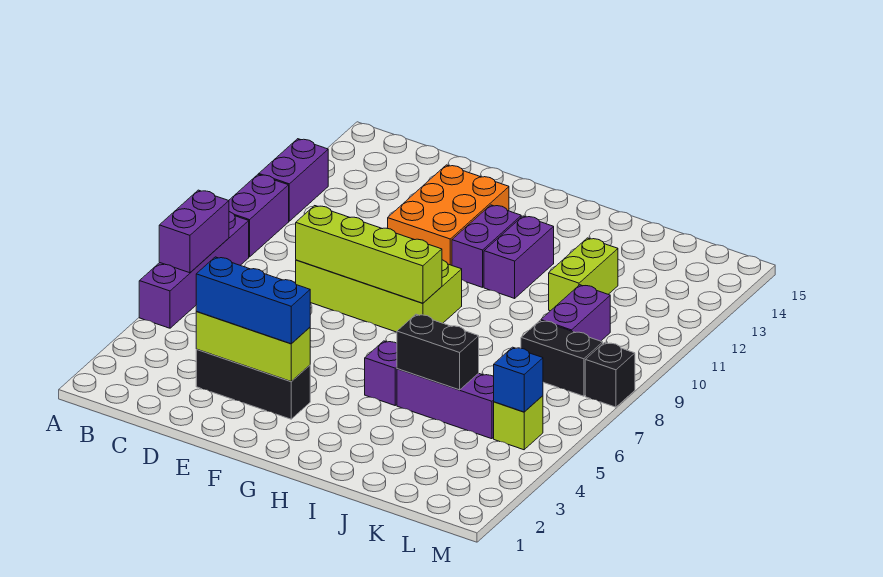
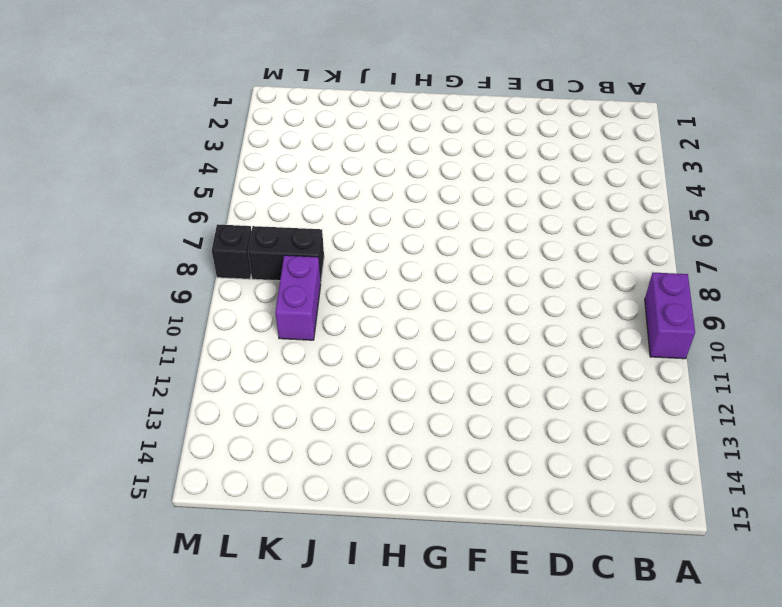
none -> purple brick A5:A8 level 1
none -> purple brick A11:A12 level 1
none -> black brick D3:F3 level 1

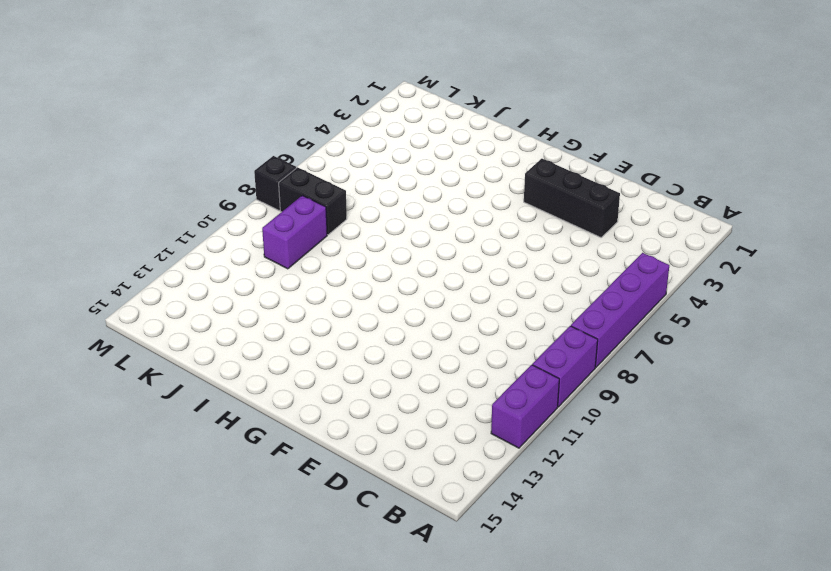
none -> lime brick D8:G9 level 1
none -> orange brick E11:F13 level 1
none -> purple brick G11:G12 level 1

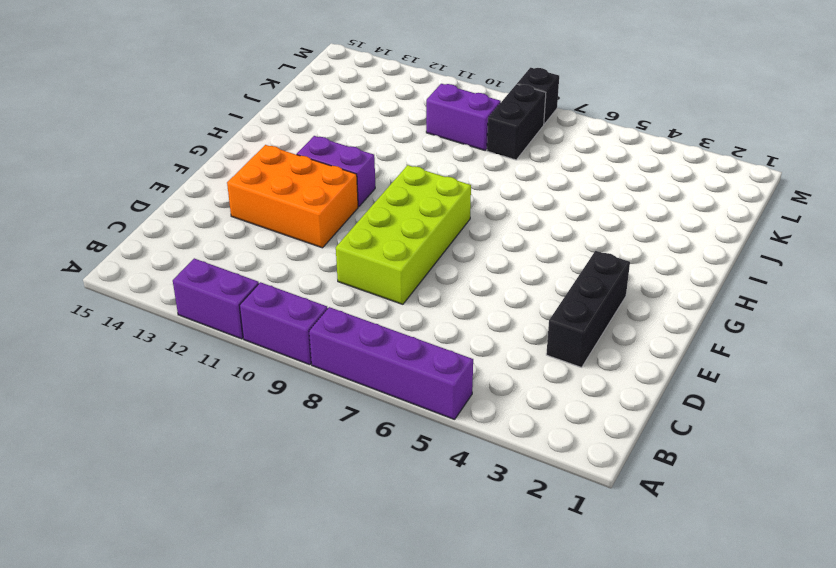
none -> purple brick H5 level 1
none -> purple brick H11:H12 level 1
none -> purple brick I5:K5 level 1

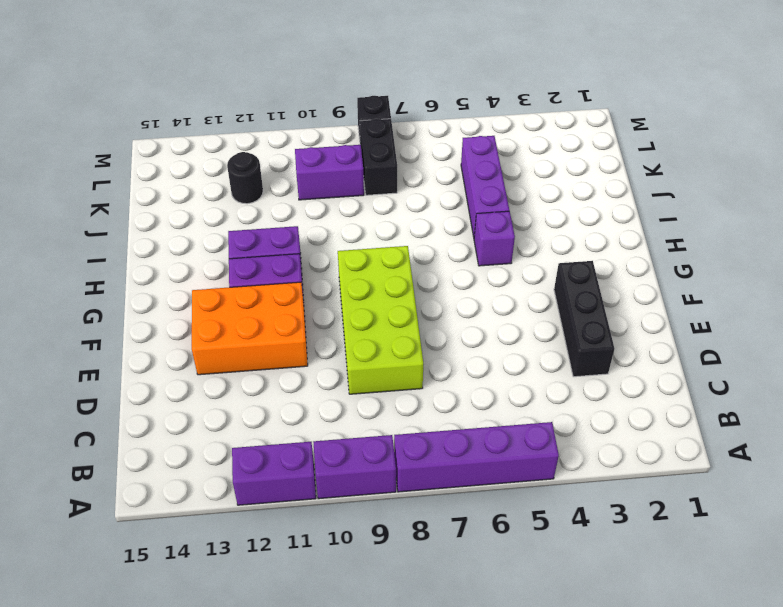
black round brick K12 level 1 -> none
none -> lime brick J11:J12 level 1
none -> lime brick L5 level 1
none -> purple brick A6:A7 level 2

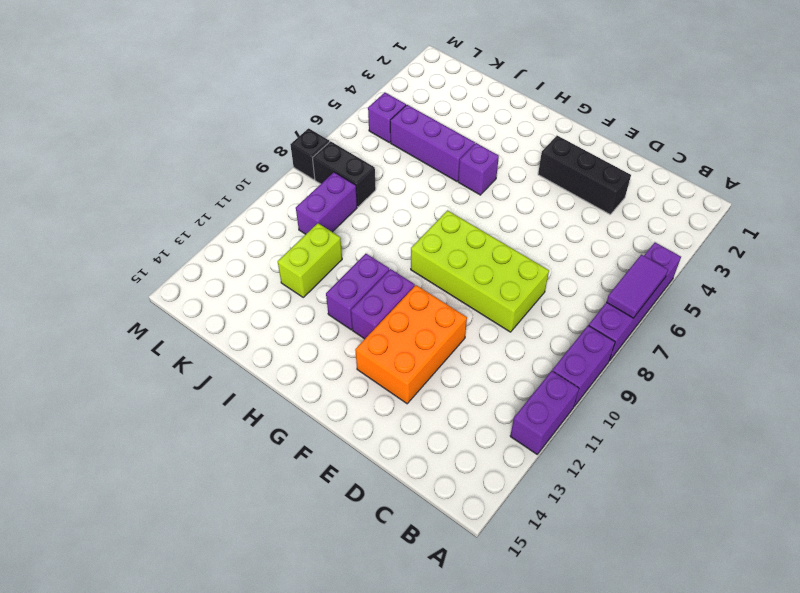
purple tile A6:A7 level 2 -> purple brick A6:A7 level 2
purple brick L5 level 1 -> lime brick L5 level 1
none -> lime brick D3:F3 level 2
none -> lime brick D8:G8 level 2
none -> black brick I5:J5 level 2

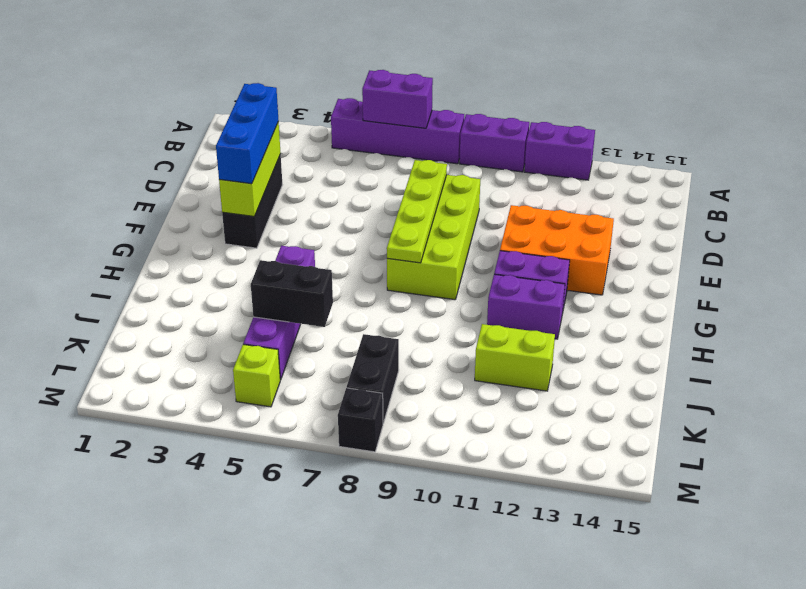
lime plate D8:G8 level 2 -> lime brick D8:G8 level 2
black brick J5:J6 level 2 -> black brick I5:J5 level 2
none -> purple brick K9:K10 level 1
none -> blue brick L5 level 2

